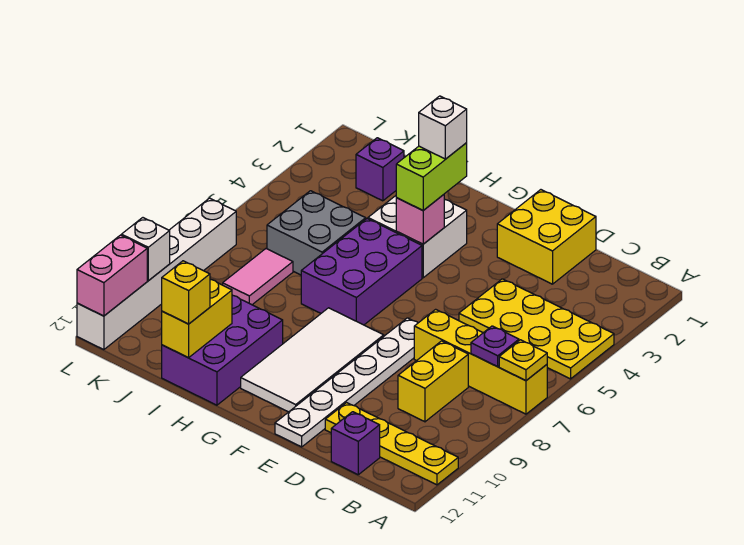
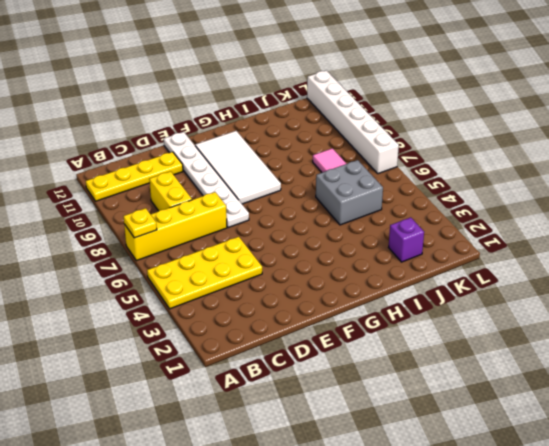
none -> purple brick C12 level 1
none -> yellow brick D1:E2 level 1
none -> white brick G3:H4 level 1

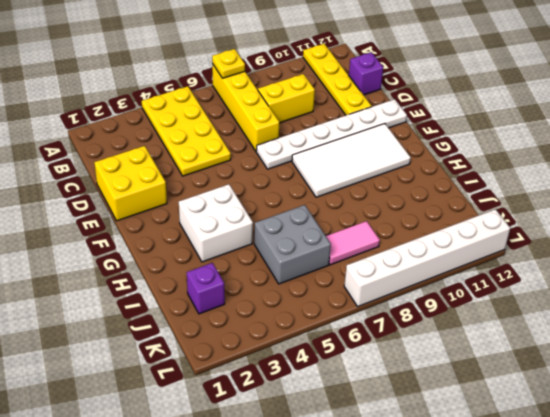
none -> purple brick G5:H7 level 1
none -> purple brick H10:I12 level 1
none -> purple plate B7 level 2

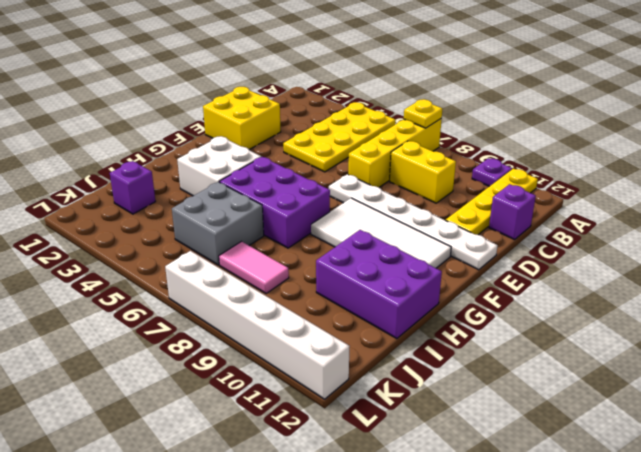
purple plate A10 level 1 -> purple plate B7 level 2
none -> pink brick G4 level 2
none -> yellow brick I11:I12 level 2
none -> white brick L10 level 2

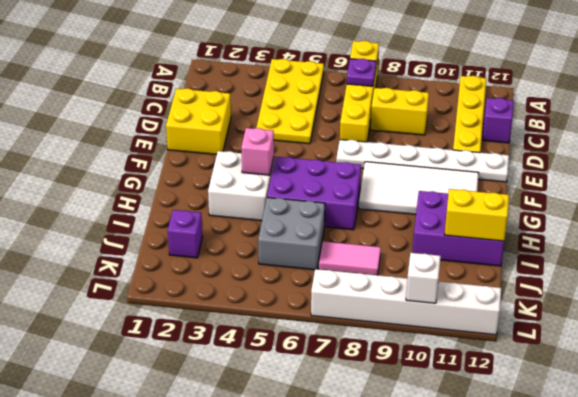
none -> pink brick L11:L12 level 2
none -> lime brick G3:G4 level 3
none -> yellow brick I12 level 3

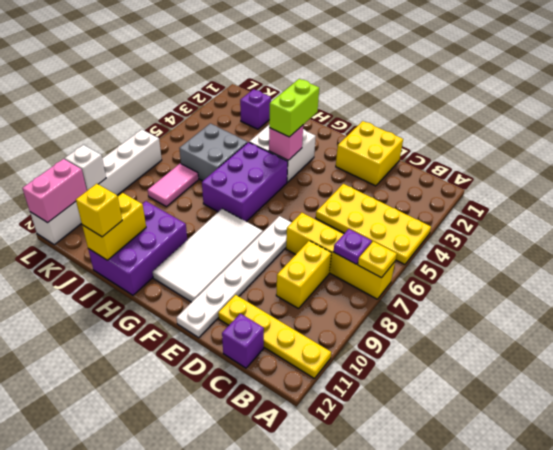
none -> white brick G3 level 4

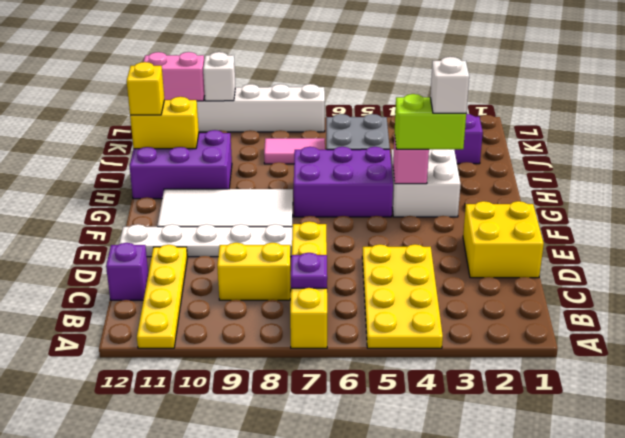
none -> yellow plate A7 level 2

